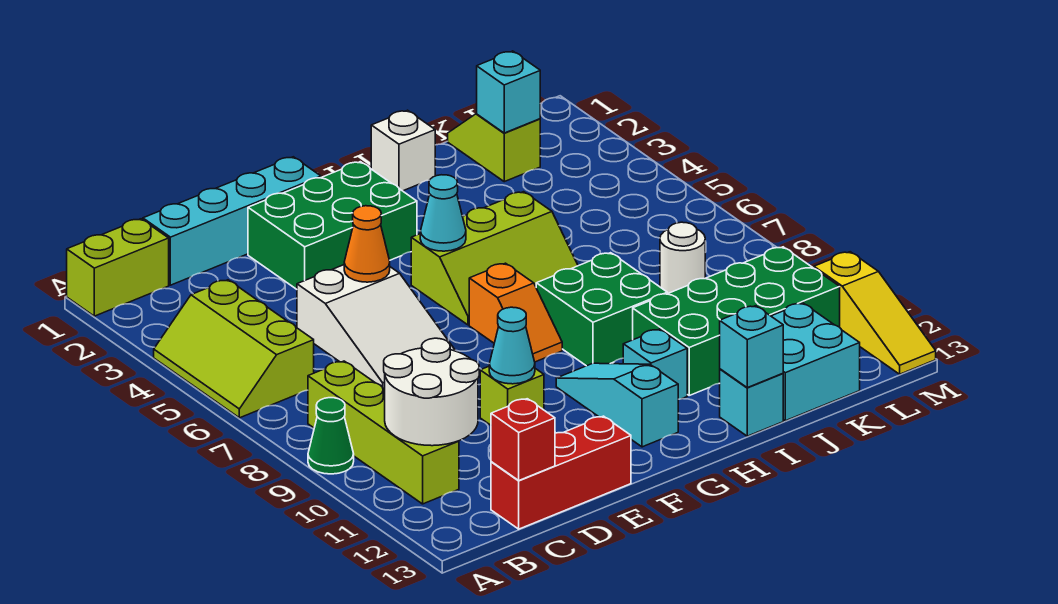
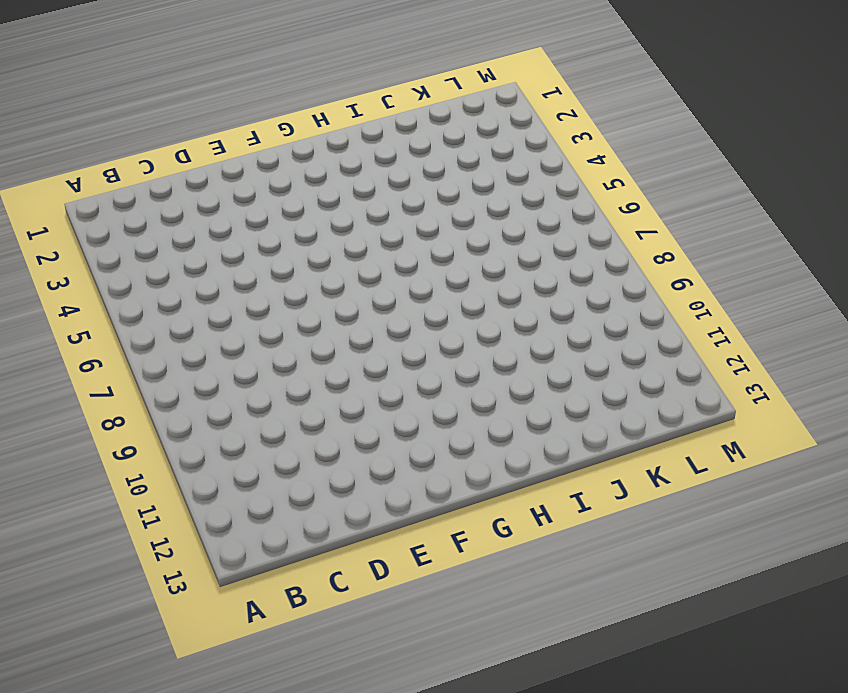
none -> lime brick A1:B1 level 1
none -> lime slope A4:B6 level 1 top B
none -> green cone A9 level 1

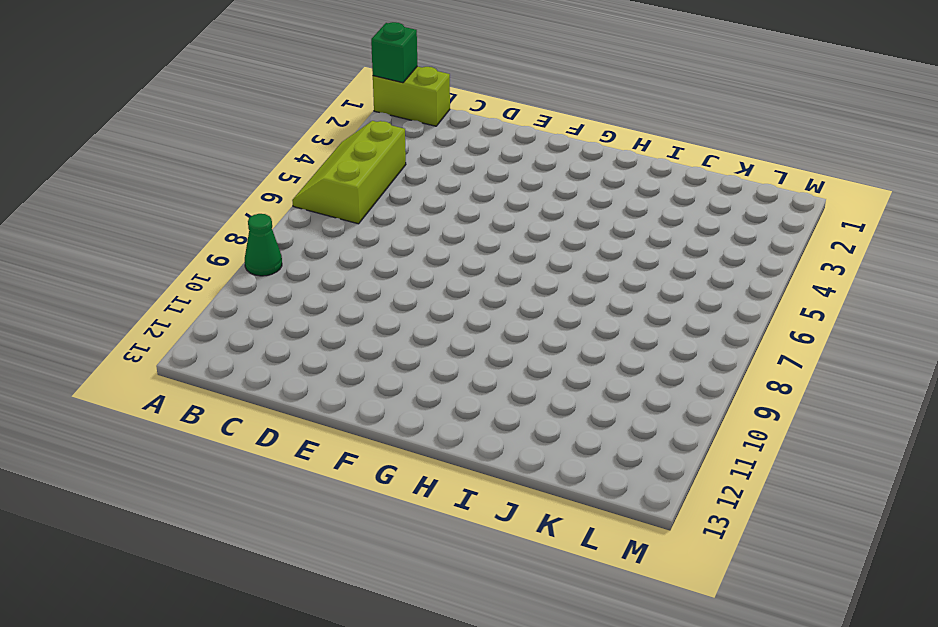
green brick A1 level 2 -> none
none -> lime brick B8:B11 level 1
none -> cyan brick C1:F1 level 1
none -> red brick C13:E13 level 1

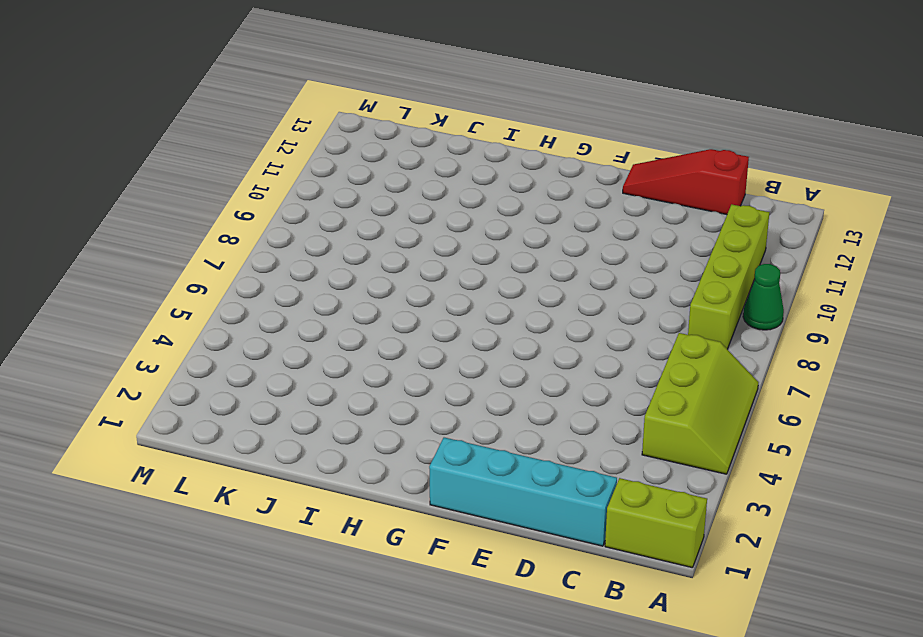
red slope C13:E13 level 1 top C -> red brick C13:E13 level 1
none -> white slope D5:E7 level 1 top 5
none -> green brick E2:G3 level 1
none -> lime brick E10 level 1

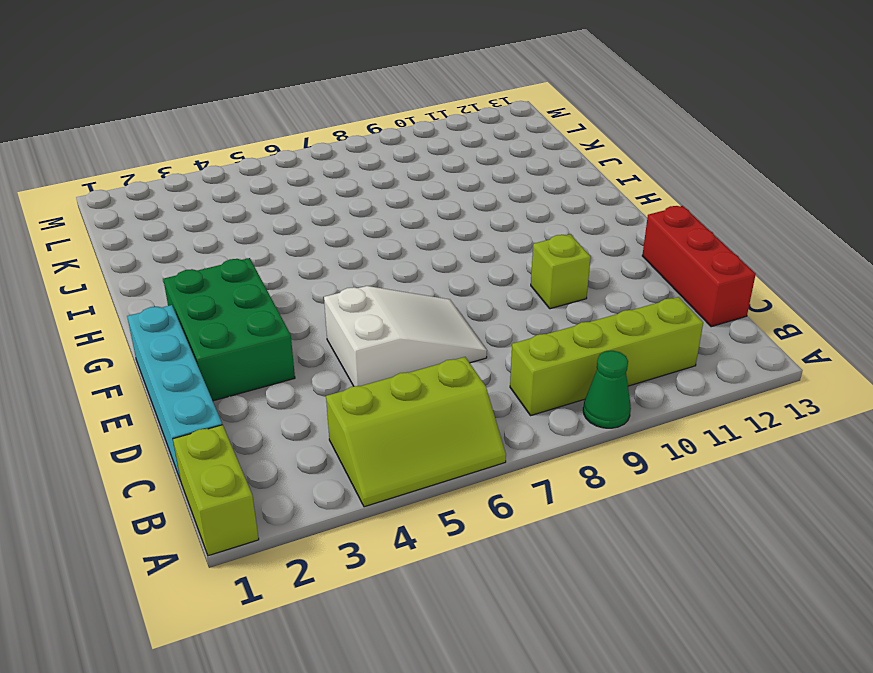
none -> lime slope G5:I6 level 1 top 5
none -> orange slope G7:G8 level 1 top 7
none -> cyan slope G10:G12 level 1 top 12

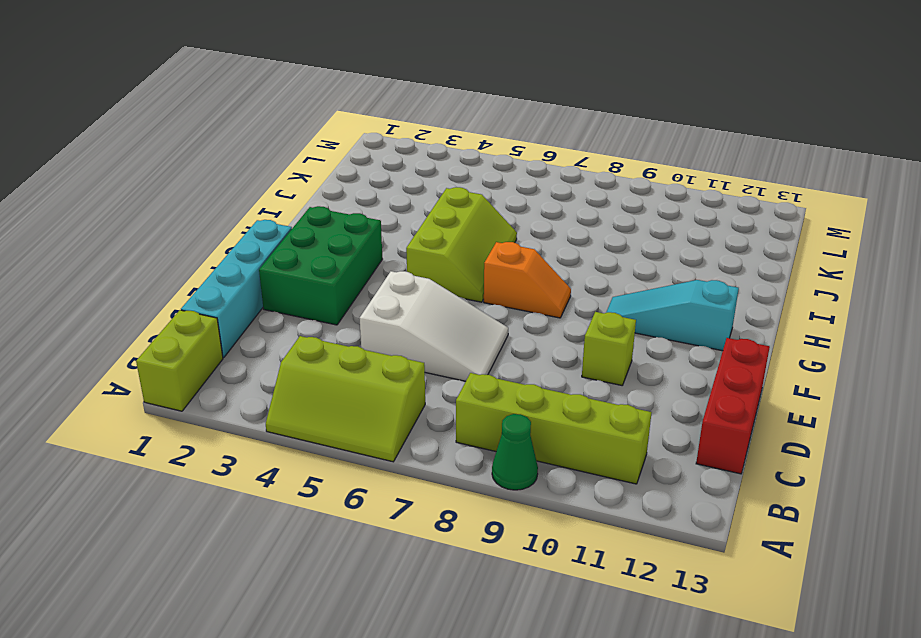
none -> green brick H8:I9 level 1
none -> cyan brick H11 level 1
none -> white brick I1 level 1

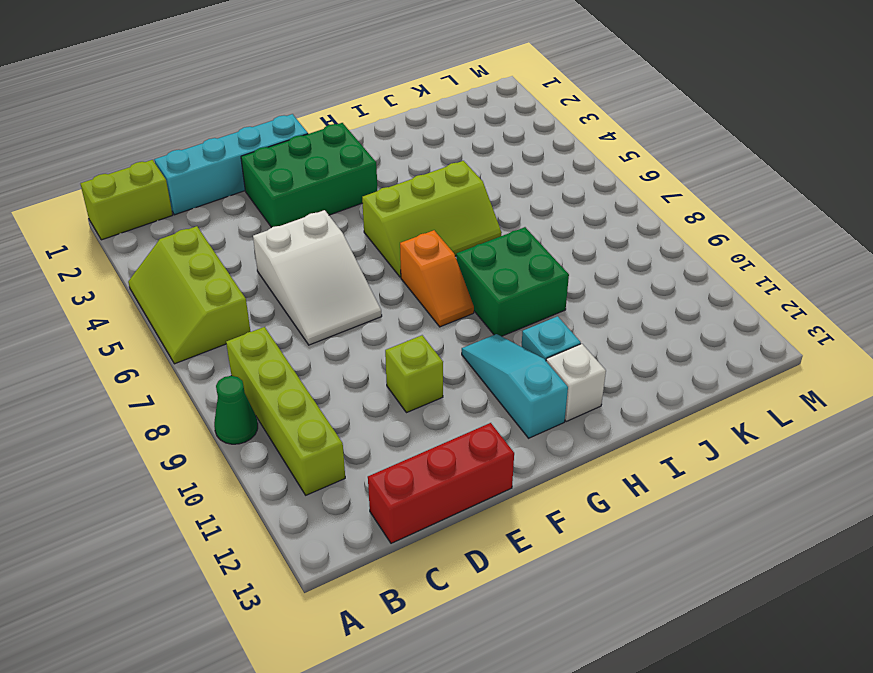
white brick H12 level 1 -> white brick I1 level 1
none -> green brick I10:L11 level 1
none -> cyan brick I13 level 1
none -> cyan brick J12:K13 level 1

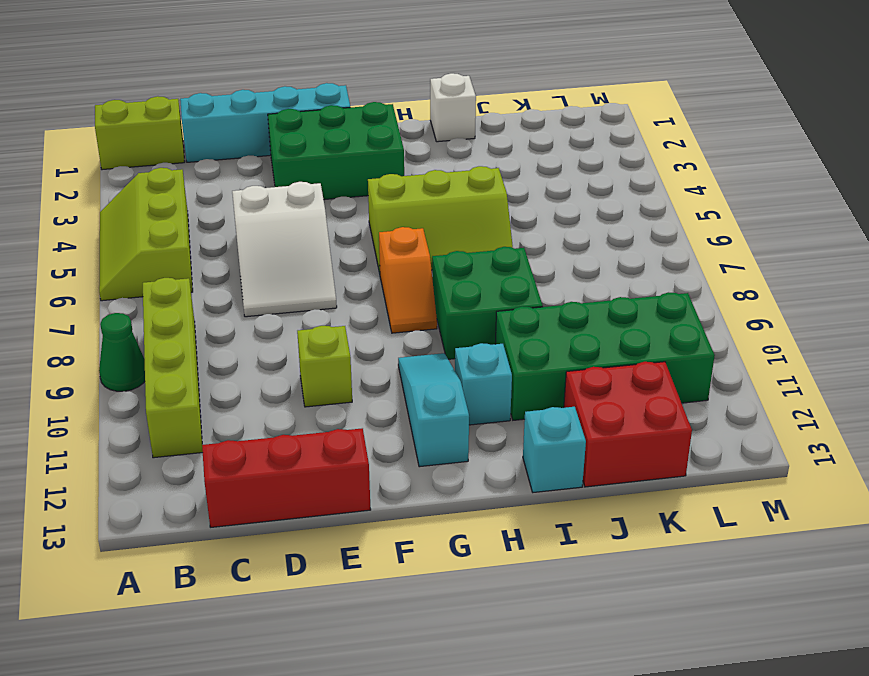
red brick J12:K13 level 1 -> cyan brick J12:K13 level 1
none -> lime slope K1:K2 level 1 top 2
none -> white round brick K8 level 1
none -> yellow slope M11:M13 level 1 top 11

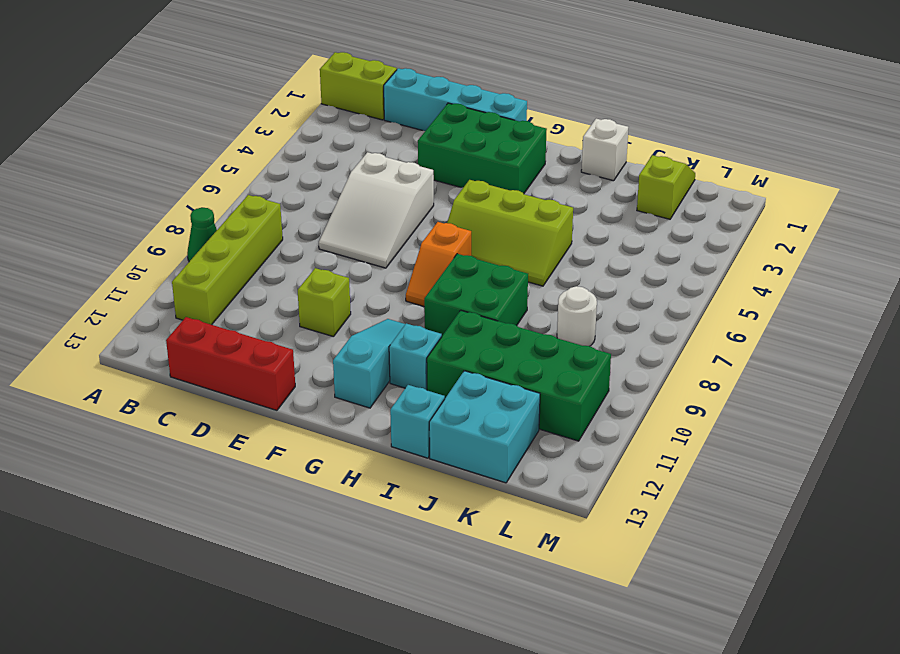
none -> lime slope A4:B6 level 1 top B
none -> yellow slope M11:M13 level 1 top 11
none -> white round brick B10:C11 level 2

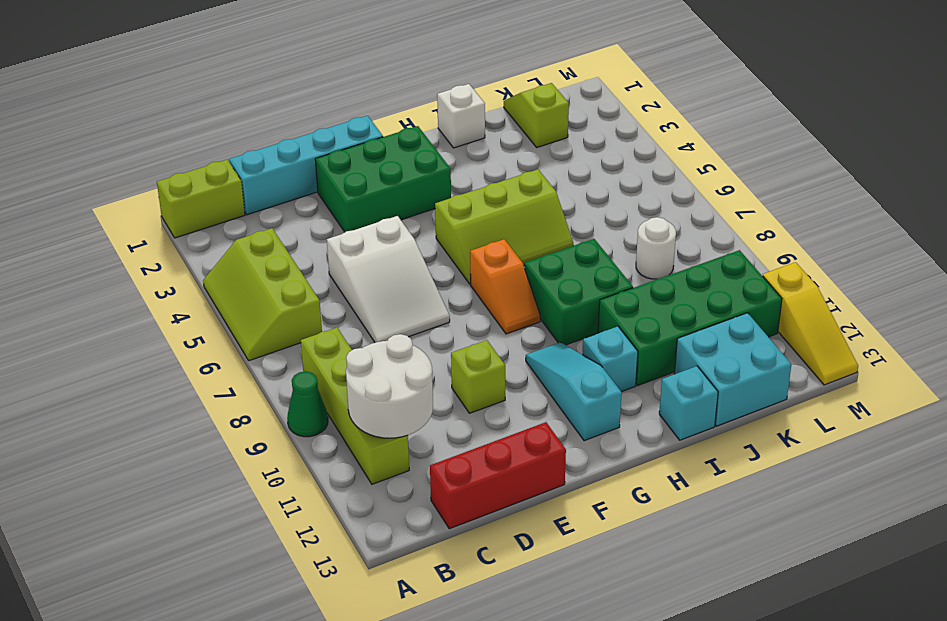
none -> red brick C13 level 2
none -> orange cone E5 level 2
none -> cyan cone E10 level 2

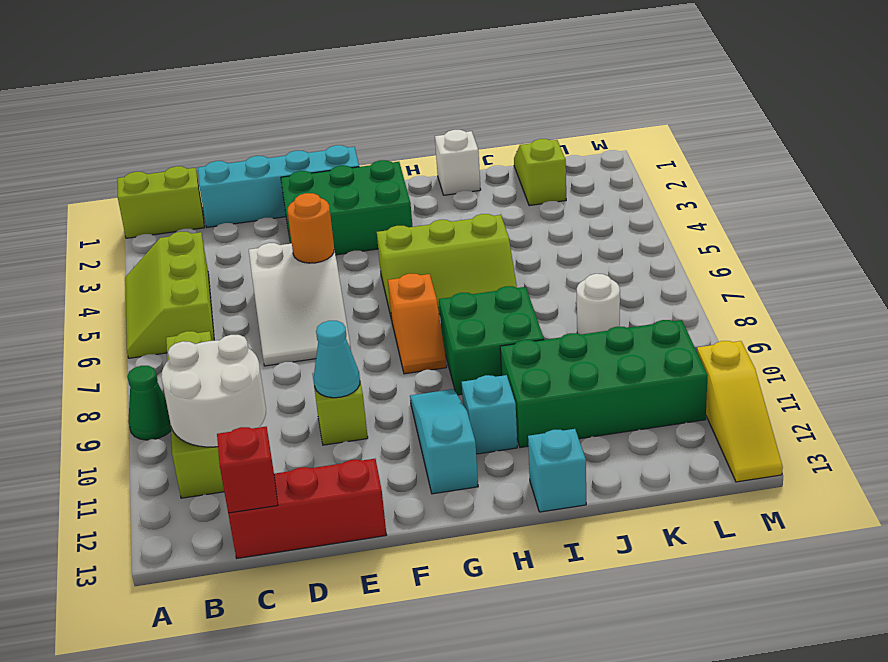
orange round brick E5 level 2 -> orange cone E5 level 2
none -> cyan brick J12:K13 level 1
none -> cyan cone G5 level 2
none -> cyan brick I13 level 2

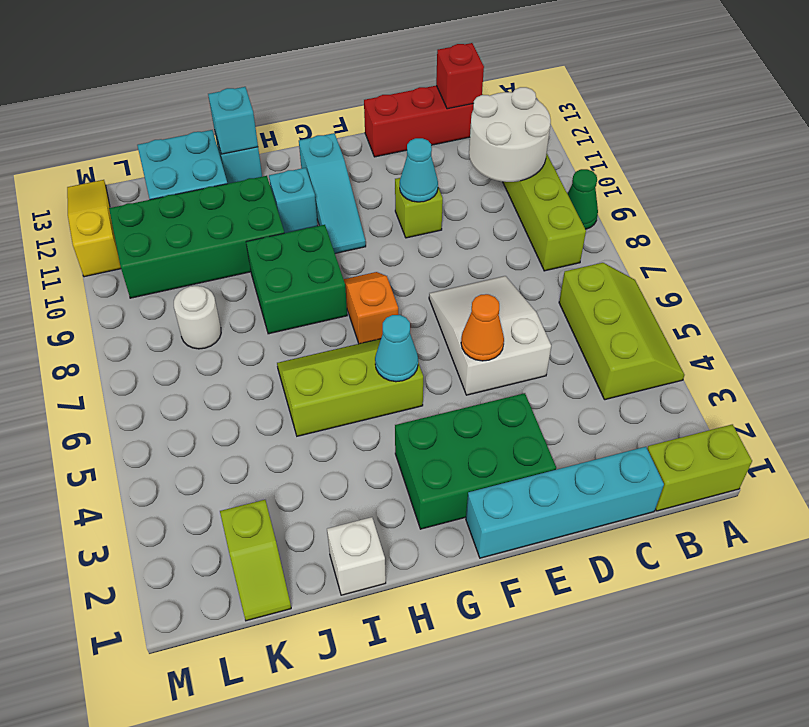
none -> cyan brick K2 level 2

